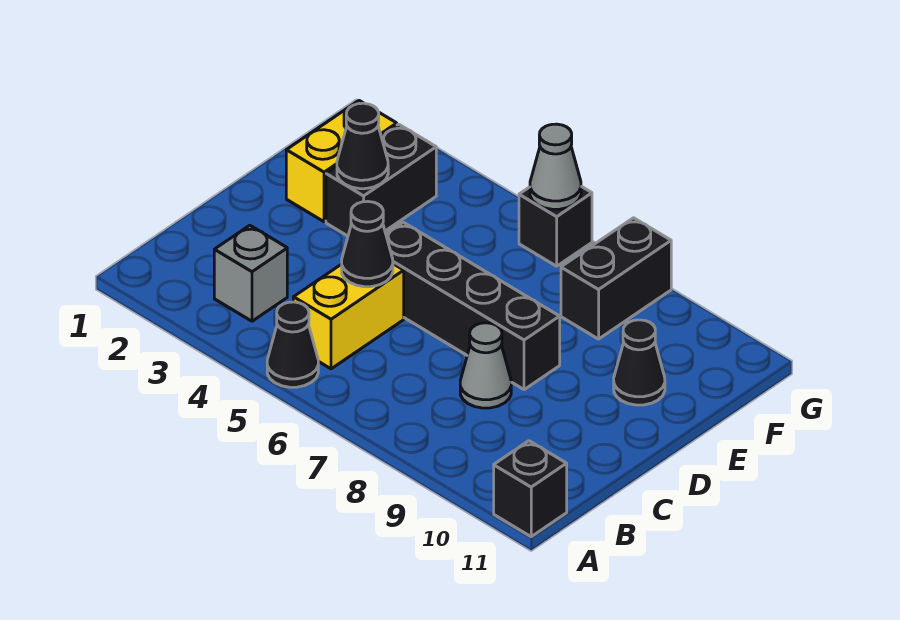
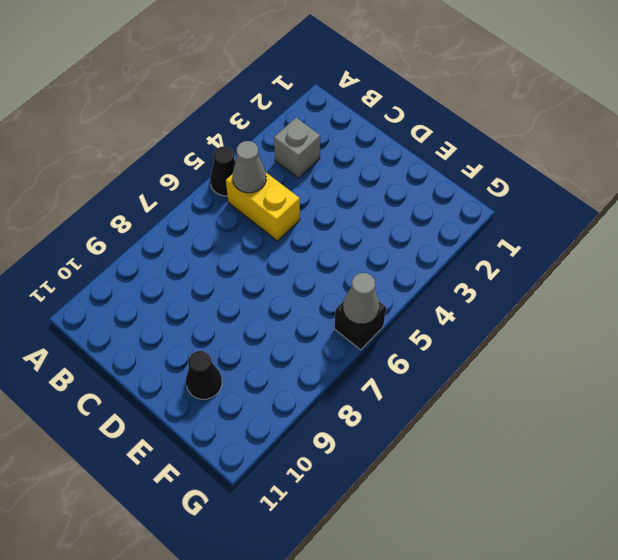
grey cone B5 level 2 -> grey cone C8 level 1
none -> black brick A11 level 1
none -> black brick D5:D8 level 1
none -> yellow brick E2:F2 level 1

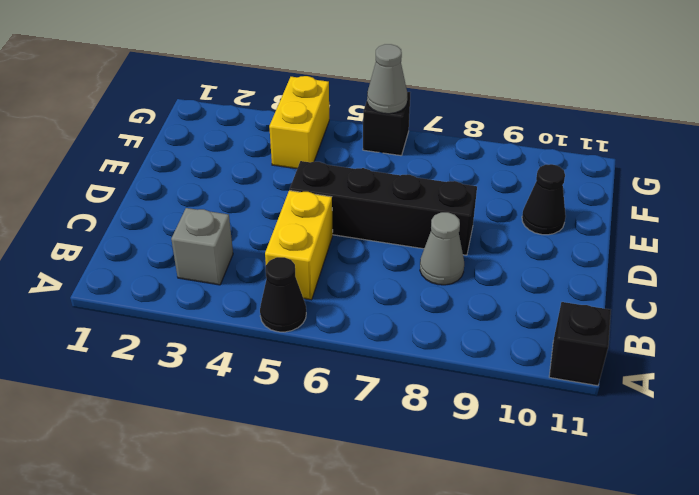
yellow brick F4:G4 level 1 -> yellow brick E2:F2 level 1
none -> black brick E3:F3 level 1
none -> black brick F8:G8 level 1
none -> black cone C5 level 2

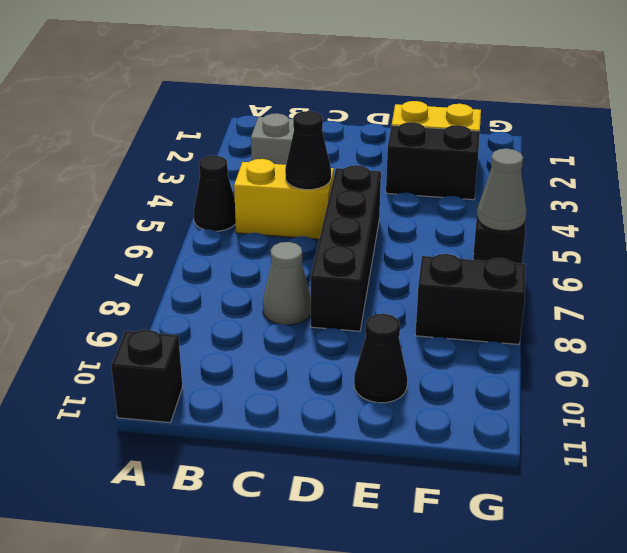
none -> black cone E3 level 2

